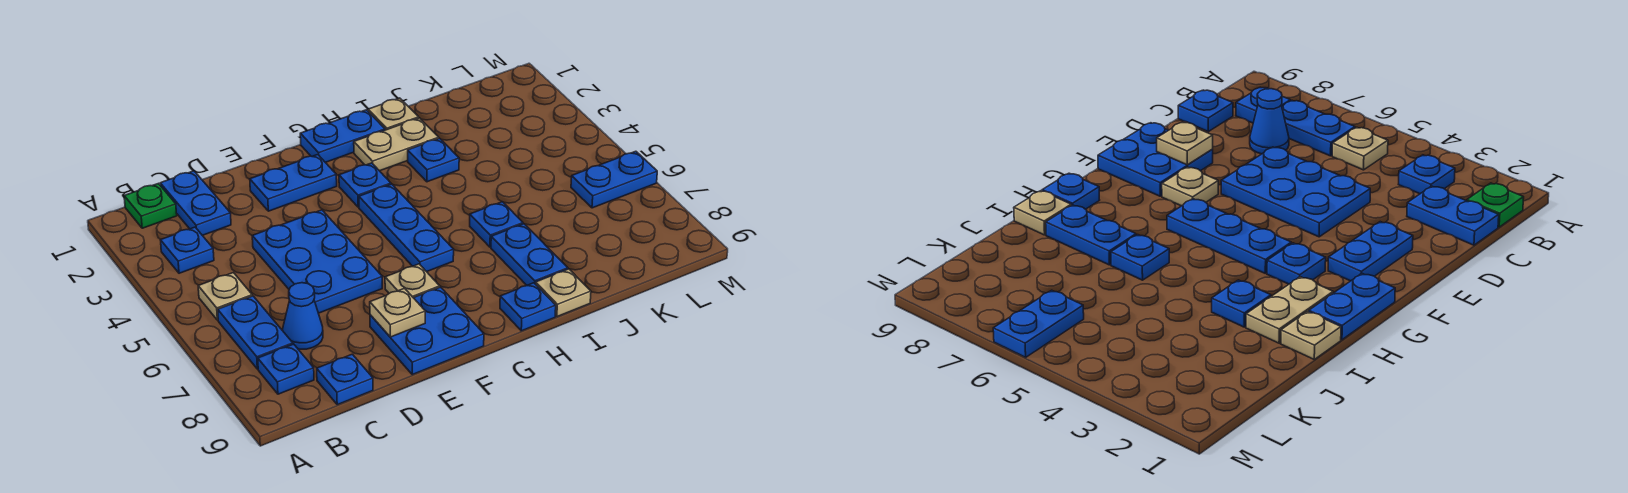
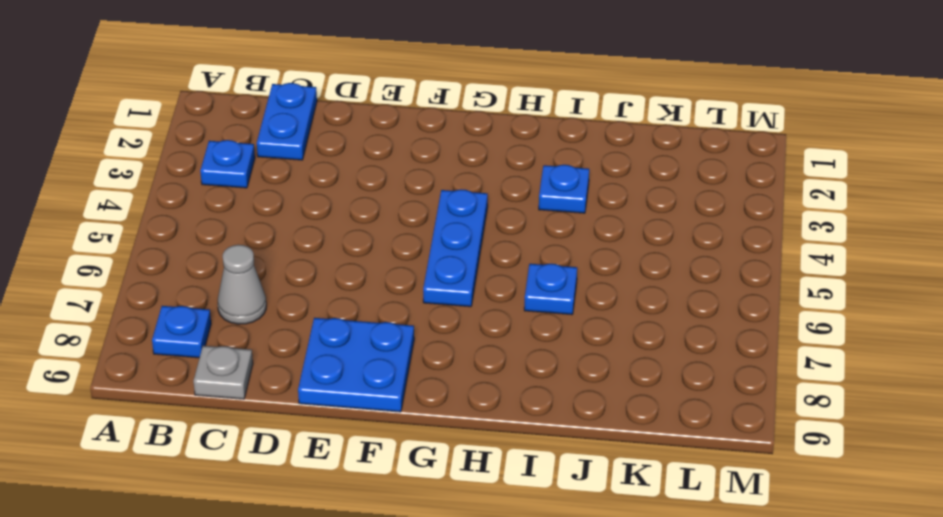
grey cone C7 level 1 -> blue cone C7 level 1
grey plate C9 level 1 -> blue plate C9 level 1
none -> green plate B1 level 1
none -> tan plate B5 level 1
none -> blue plate B6:B7 level 1

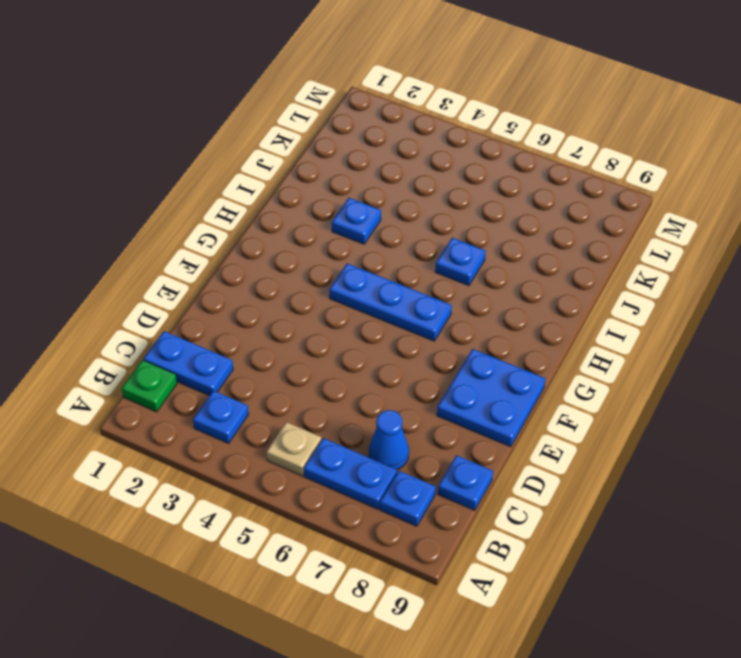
none -> blue plate D4:E6 level 1
none -> blue plate E2:F2 level 1
none -> tan plate F7 level 1

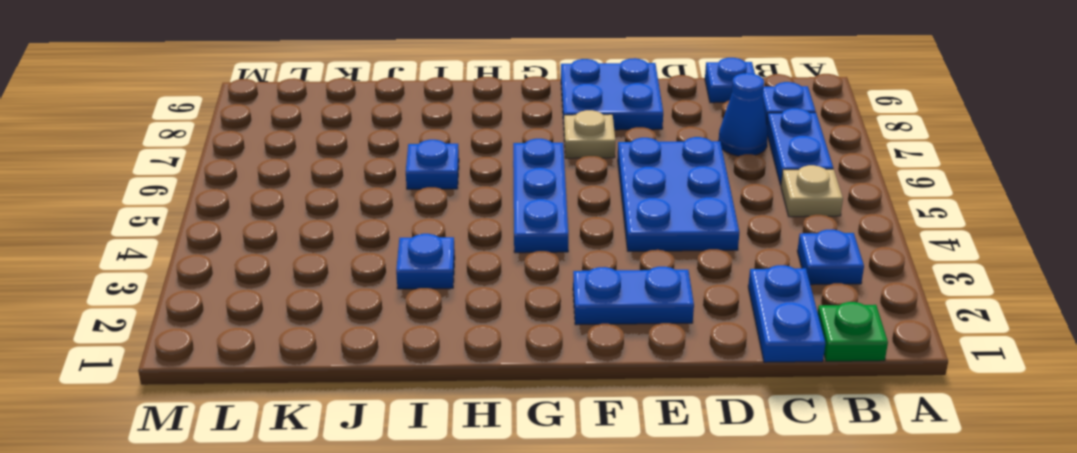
none -> blue plate G1:H1 level 1
none -> blue plate G3 level 1
none -> tan plate H2:I2 level 1

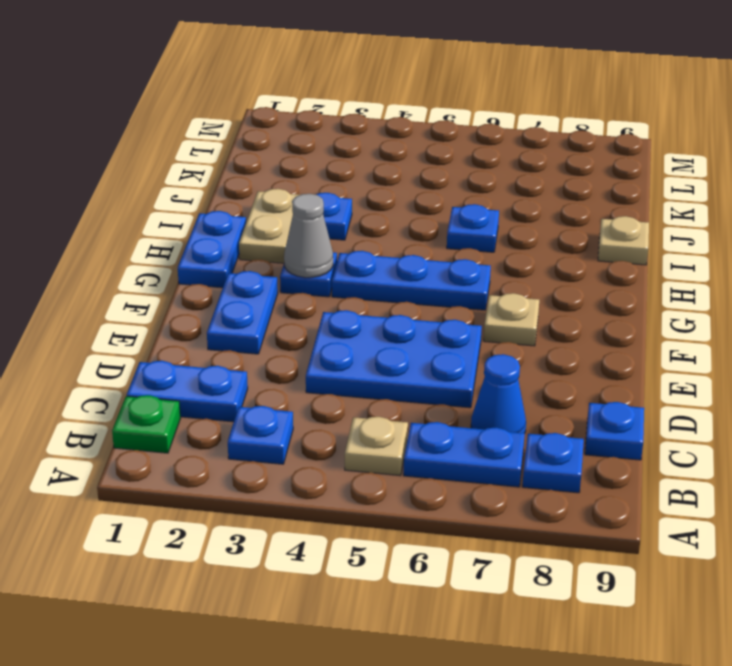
grey cone G3 level 2 -> none
none -> blue plate E8:F9 level 1
none -> blue plate H9 level 1
none -> tan plate I1 level 1

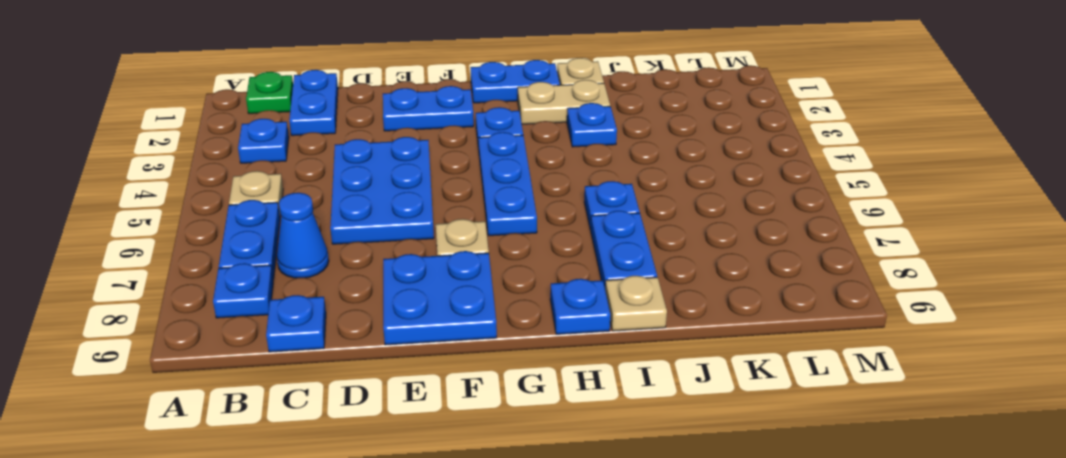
none -> blue plate L6:M6 level 1
none -> tan plate E8 level 2

